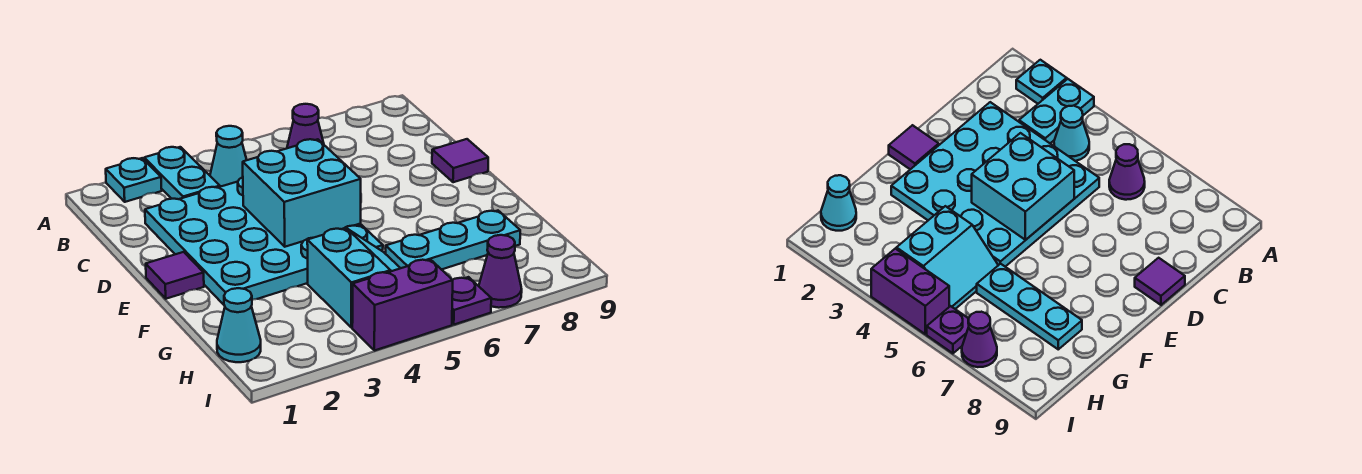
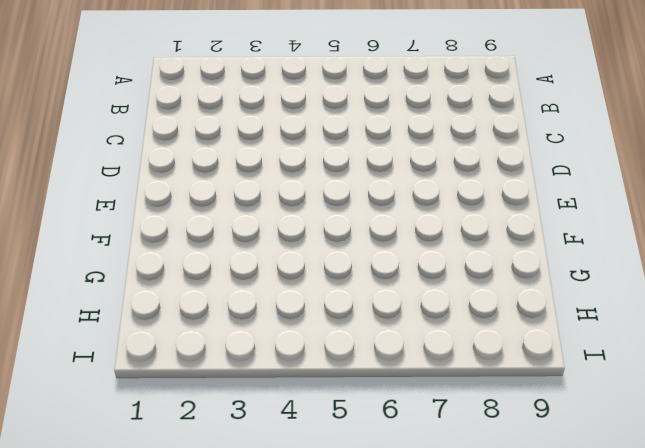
none -> cyan plate A2 level 1
none -> cyan plate A3:B3 level 1
none -> cyan cone B4 level 1

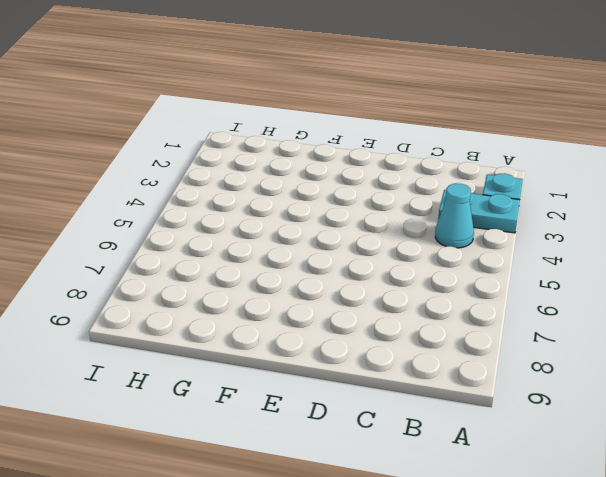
none -> purple cone B6 level 1
none -> cyan plate C2:F5 level 1
none -> purple tile D9 level 1

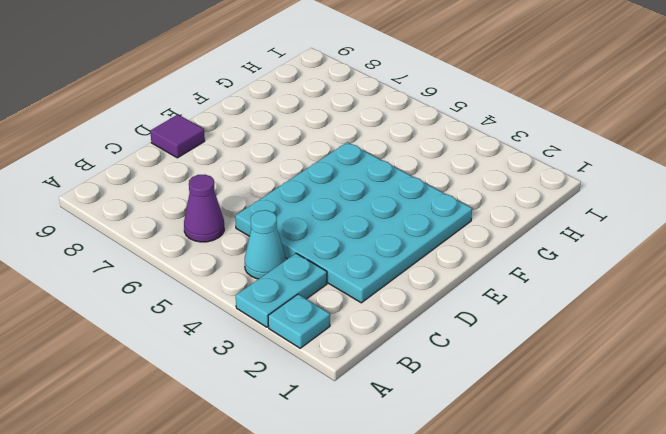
none -> purple tile E1 level 1
none -> cyan slope G4:H5 level 1 top 4
none -> cyan plate G6:G8 level 1

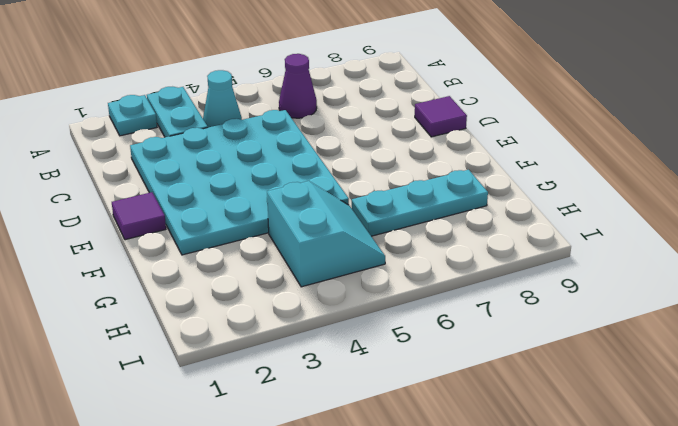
none -> cyan cone H1 level 1
none -> purple brick I4:I5 level 1
none -> purple plate I6 level 1

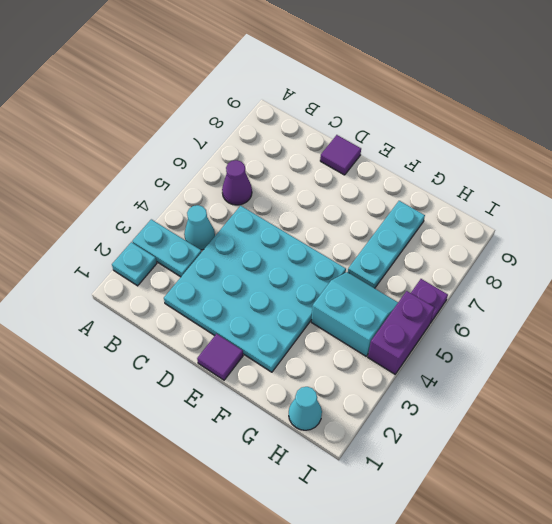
none -> purple cone I7 level 1
none -> cyan brick D4:E5 level 2

